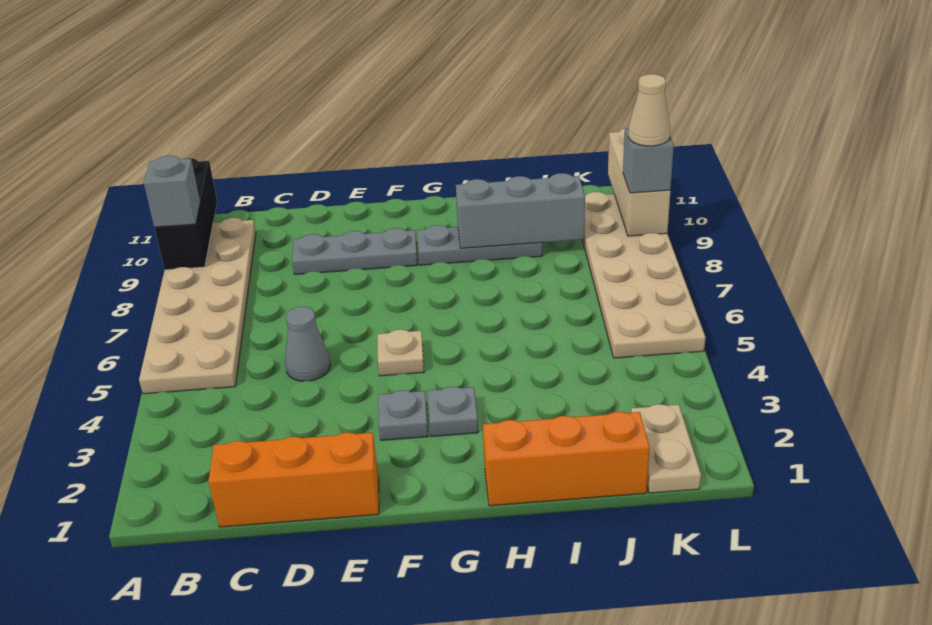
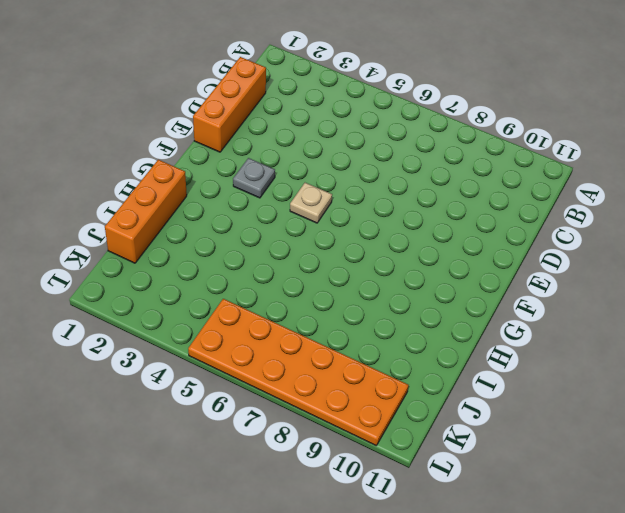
orange plate K5:L10 level 1 -> tan plate K5:L10 level 1
none -> tan plate A5:B10 level 1
none -> grey cone D5 level 1
none -> grey plate D9:F9 level 1

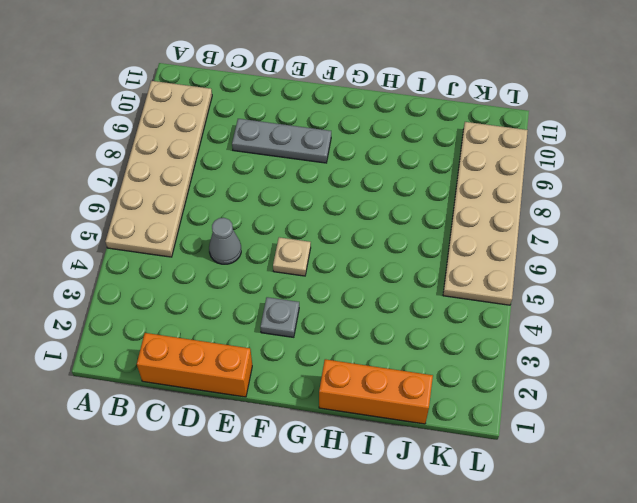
none -> grey plate G3 level 1
none -> grey plate G9:I9 level 1
none -> tan plate K1:K2 level 1

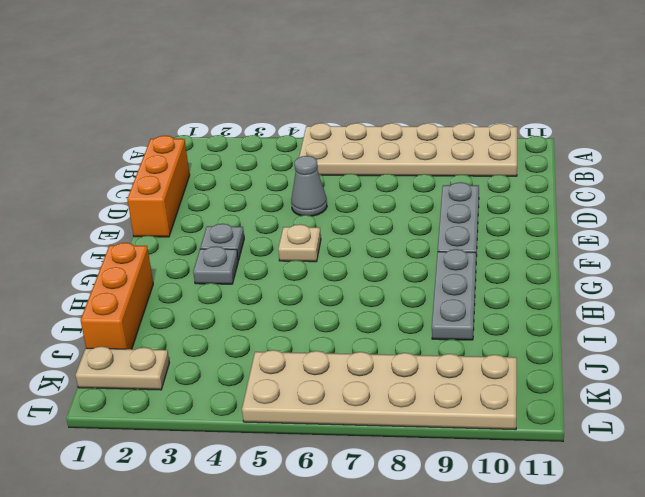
none -> black brick A9:A11 level 2
none -> grey brick H9:J9 level 2
none -> tan brick L9:L11 level 2

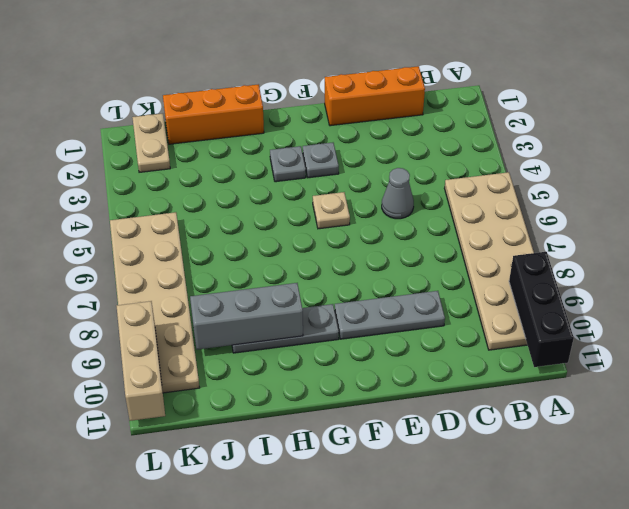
none -> grey brick A9 level 3
none -> grey brick L9 level 3
none -> tan cone L9 level 4

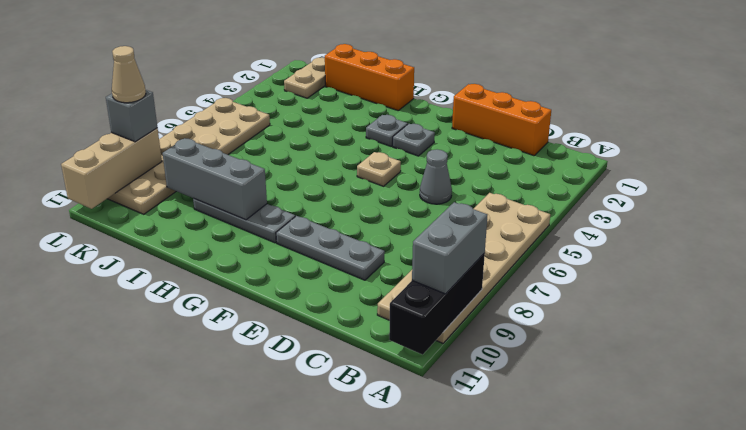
grey brick A9:A10 level 3 -> grey brick A9 level 3

